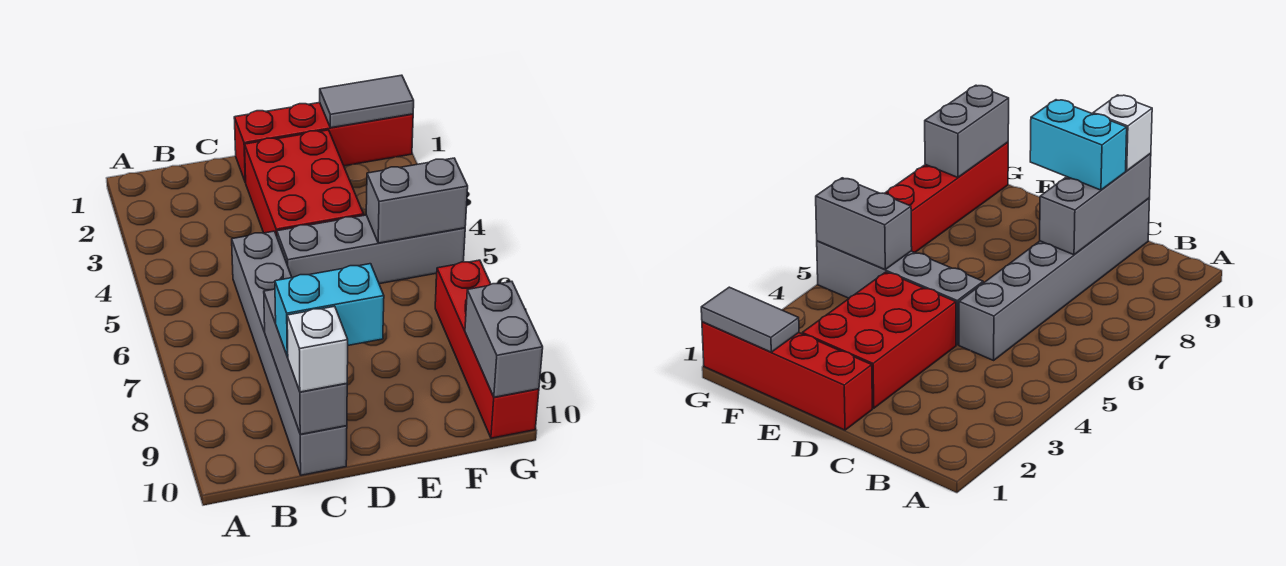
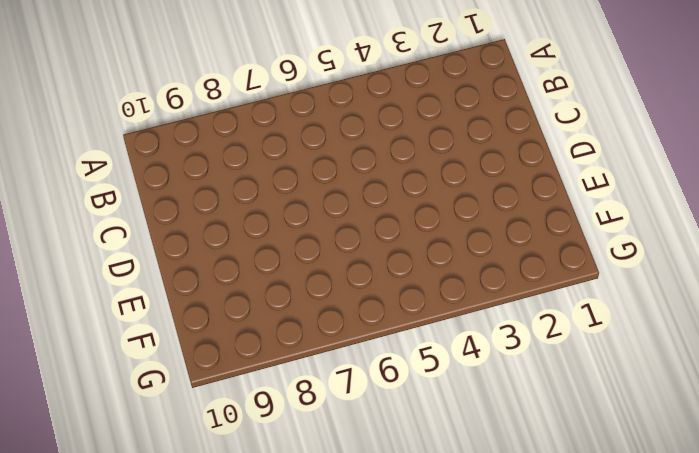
none -> grey brick C5:C10 level 1
none -> red brick D1:G1 level 1

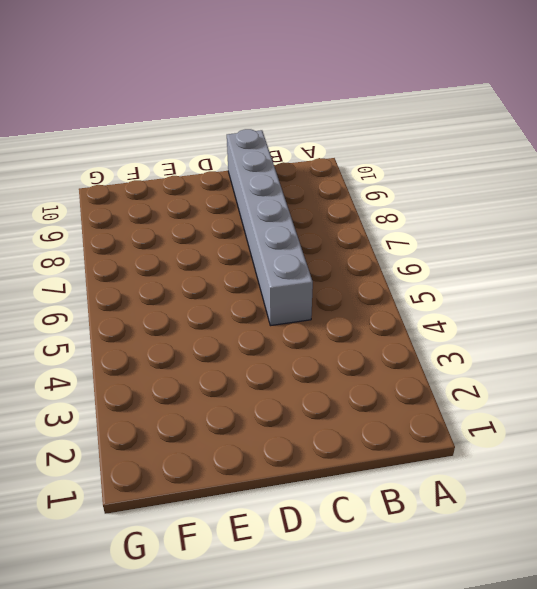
none -> red brick D1:G1 level 1
none -> red brick D2:E4 level 1

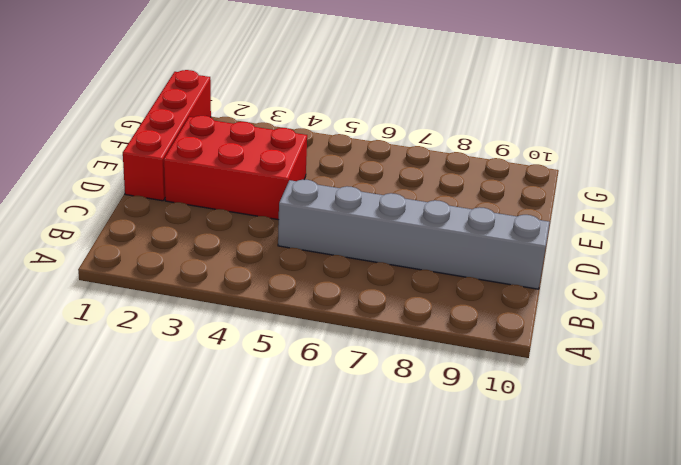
none -> grey brick D5:G5 level 1
none -> red brick G7:G10 level 1

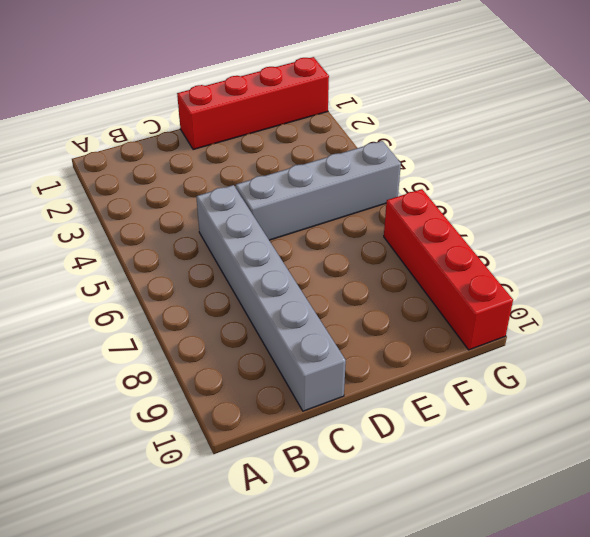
none -> red brick D2:E4 level 1
none -> grey brick C8:C10 level 2

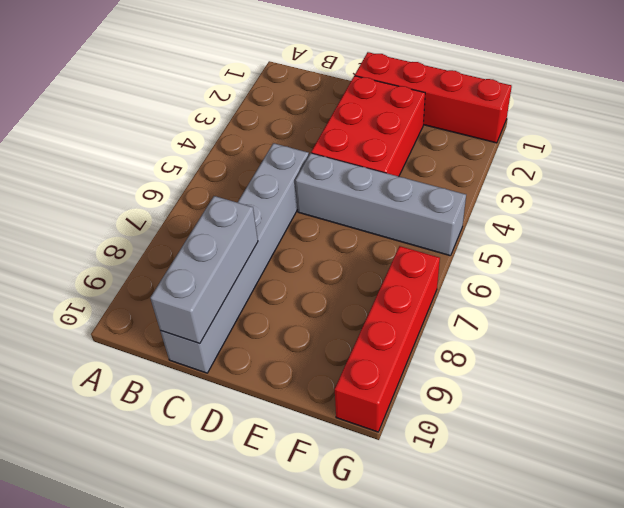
none -> grey tile F1:G1 level 2
none -> grey brick F5:G5 level 2

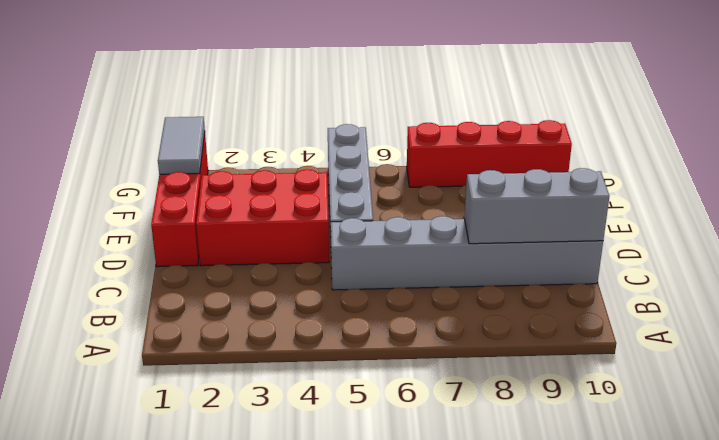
none -> grey brick F5:G5 level 2
none -> grey brick G9:G10 level 2

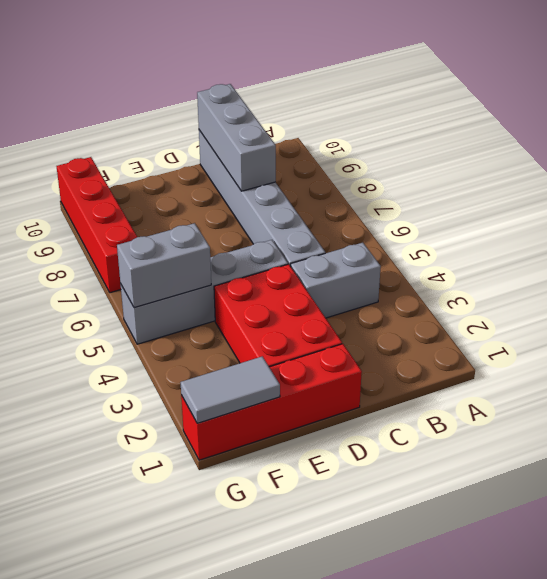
grey brick B4:C4 level 1 -> grey brick G9:G10 level 2
none -> cyan brick C9:D9 level 3
none -> white brick C10 level 3

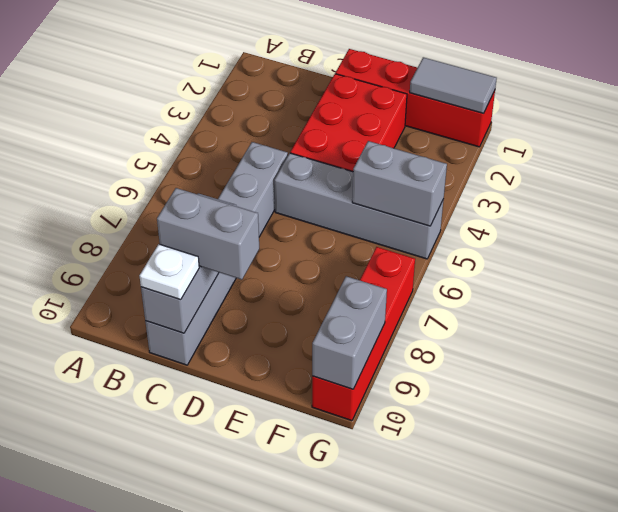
grey brick C9:D9 level 3 -> cyan brick C9:D9 level 3
white plate C10 level 3 -> white brick C10 level 3

